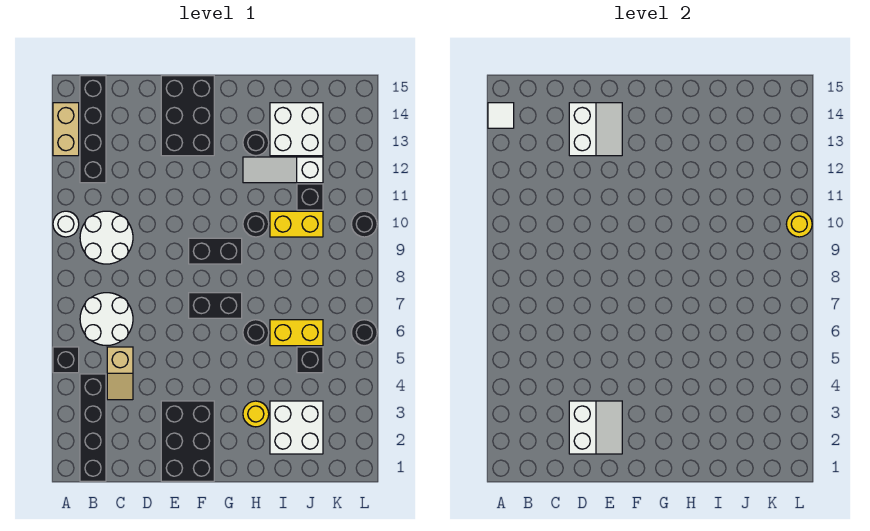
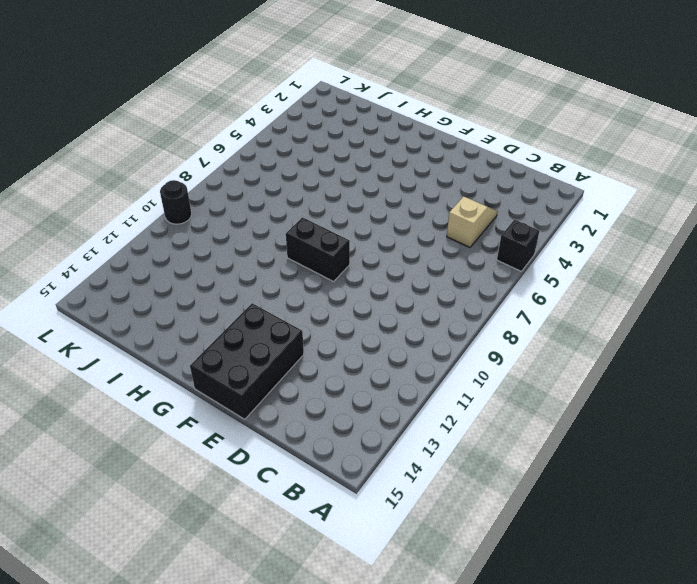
none -> white round brick A10 level 1
none -> tan brick A13:A14 level 1
none -> black brick B1:B4 level 1

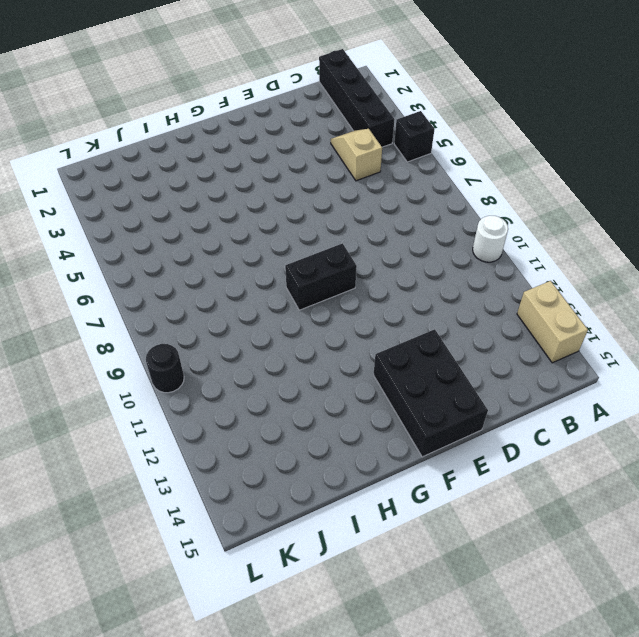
none -> white round brick B6:C7 level 1
none -> white round brick B9:C10 level 1
none -> black brick B12:B15 level 1

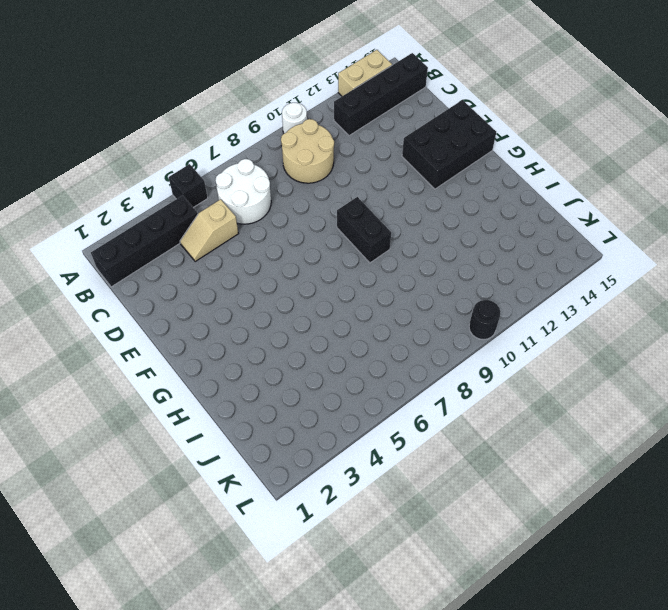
tan round brick B9:C10 level 1 -> white round brick B9:C10 level 1
none -> black brick E1:F3 level 1
none -> black brick F7:G7 level 1
none -> yellow round brick H3 level 1

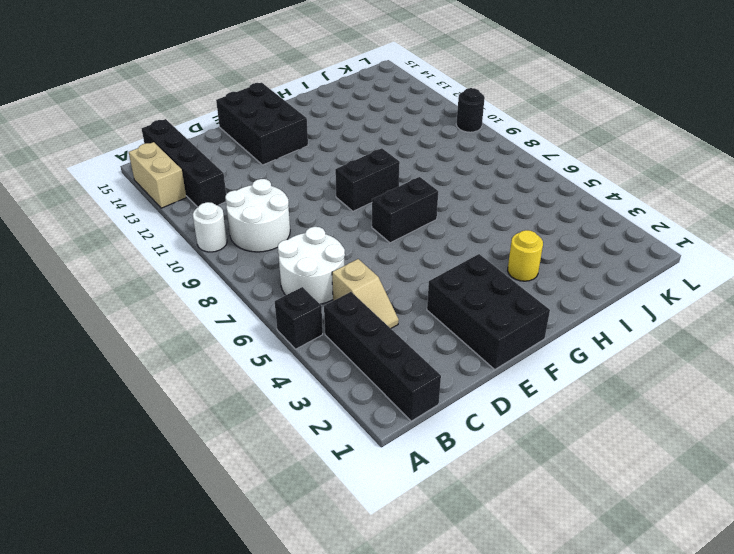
none -> black round brick H6 level 1
none -> black round brick H10 level 1
none -> white slope H12:J12 level 1 top J

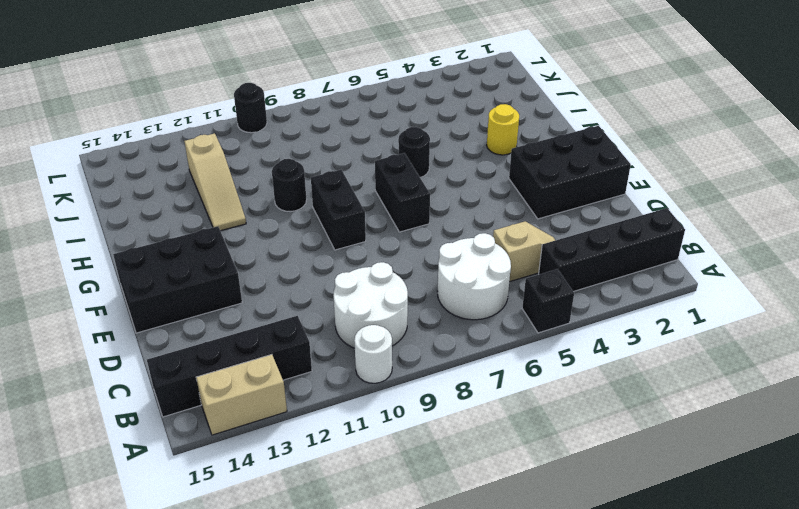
tan slope H12:J12 level 1 top J -> white slope H12:J12 level 1 top J
none -> black round brick H13 level 1
none -> white brick I2:J3 level 1
none -> yellow brick I6:J6 level 1

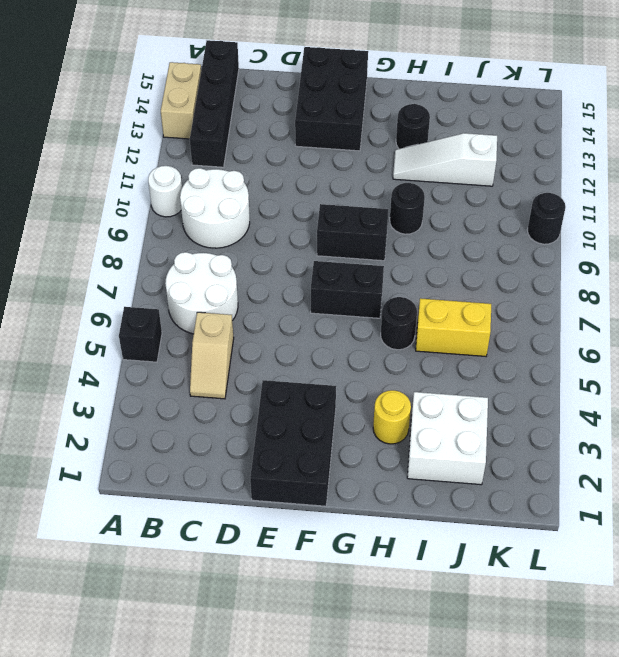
none -> black brick B1:B4 level 1
none -> yellow brick I10:J10 level 1
none -> white brick I13:J14 level 1

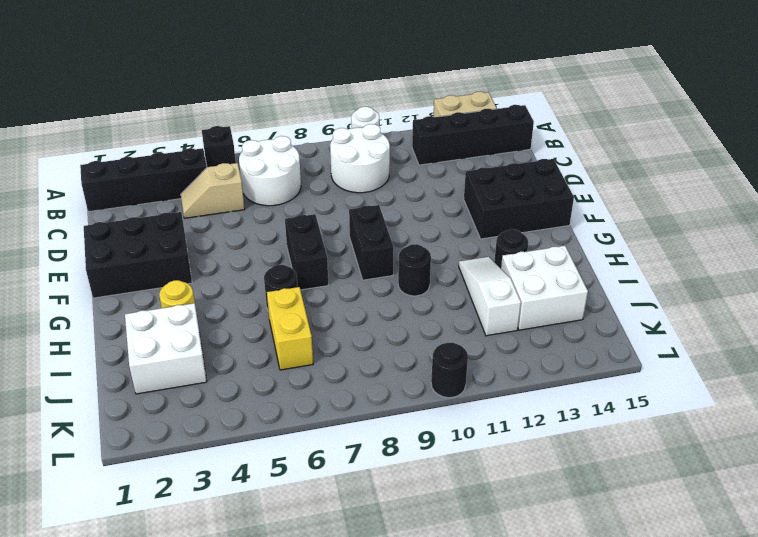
none -> yellow brick I10:J10 level 1
none -> black brick J5 level 1
none -> black brick J11 level 1

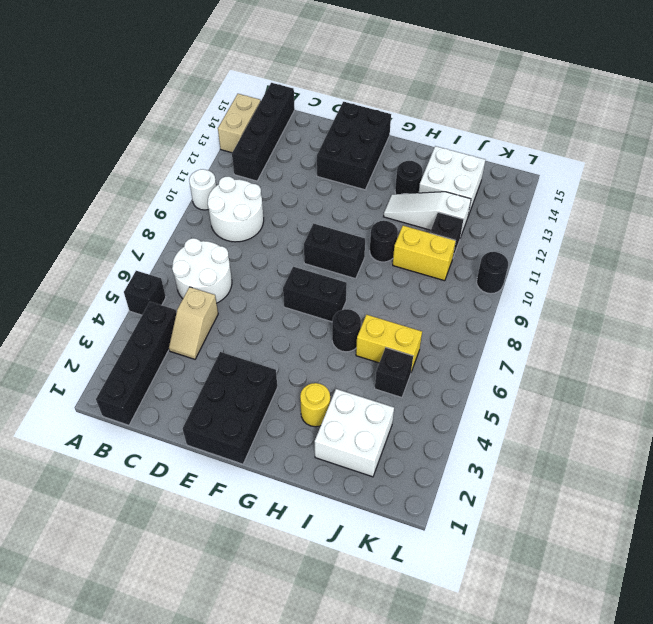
none -> black round brick L6 level 1
none -> white tile A14 level 2
none -> white slope D2:E3 level 2 top D

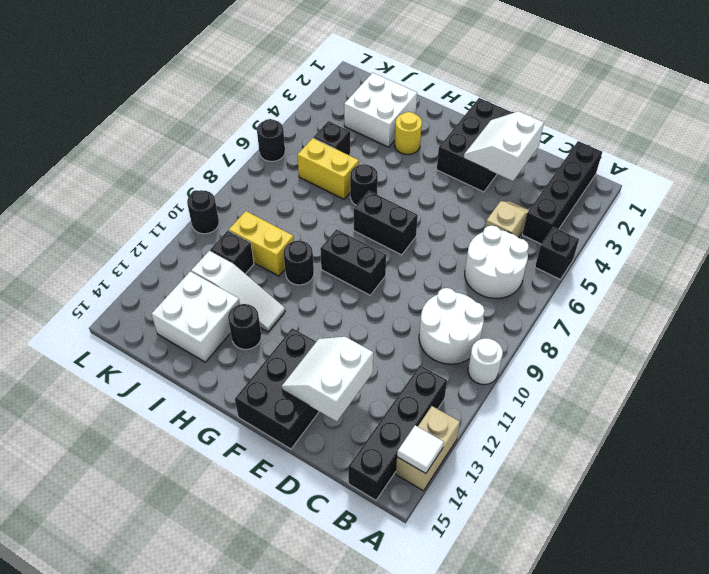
none -> yellow round brick L10 level 2

